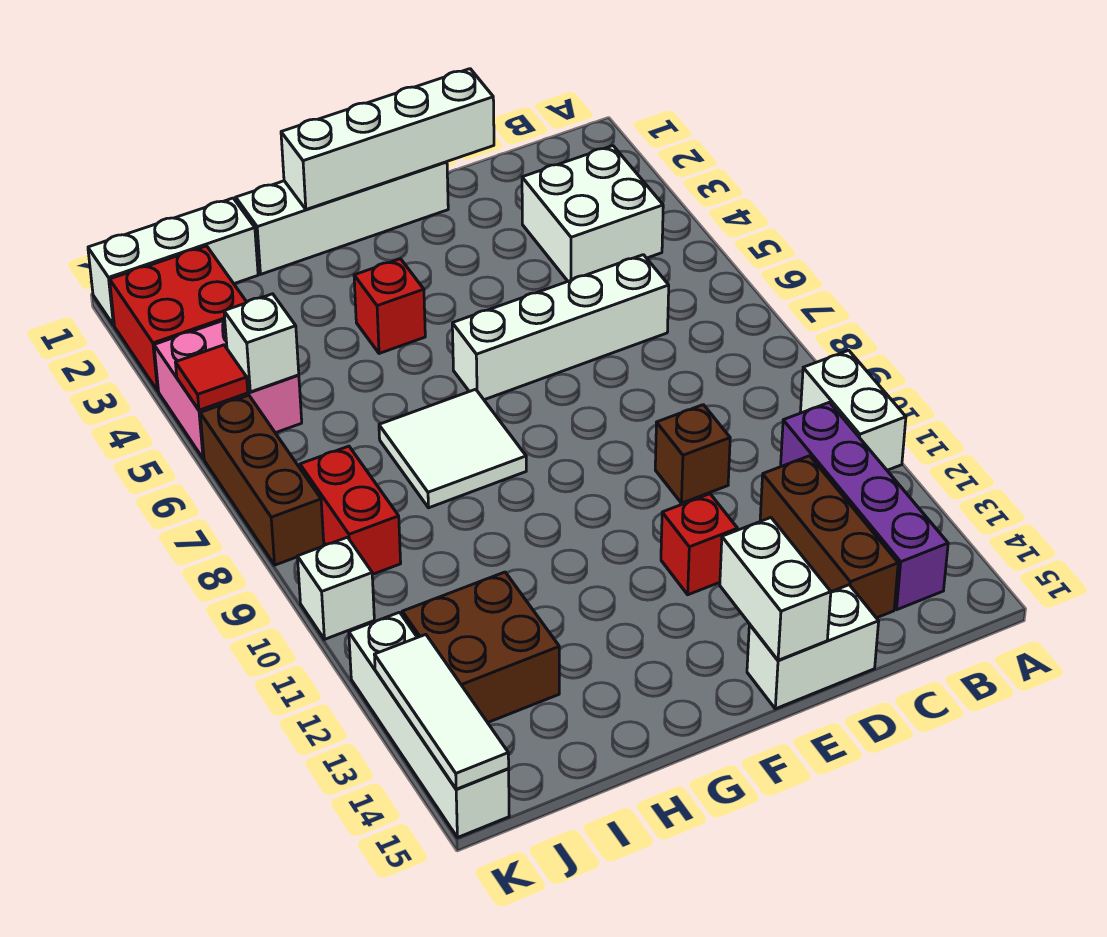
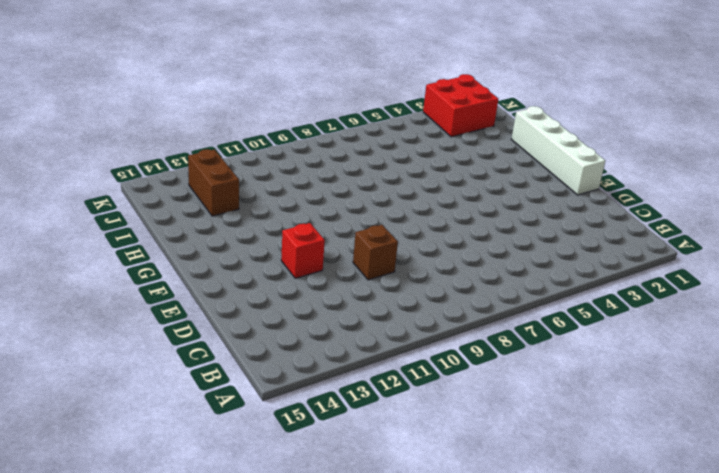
brown brick I13:J13 level 1 -> brown brick I12:J13 level 1
none -> white brick A10:A11 level 1
none -> white brick B3:C4 level 1
none -> purple brick B11:B14 level 1

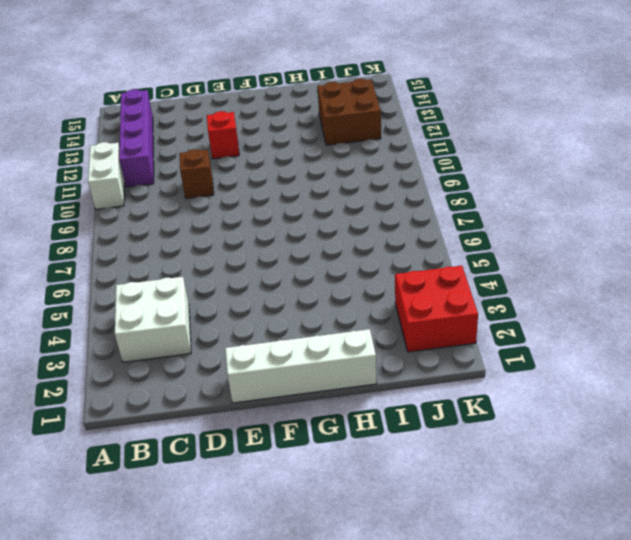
none -> white brick C6:F6 level 1
none -> brown brick C12:C14 level 1
none -> white brick D15:E15 level 1

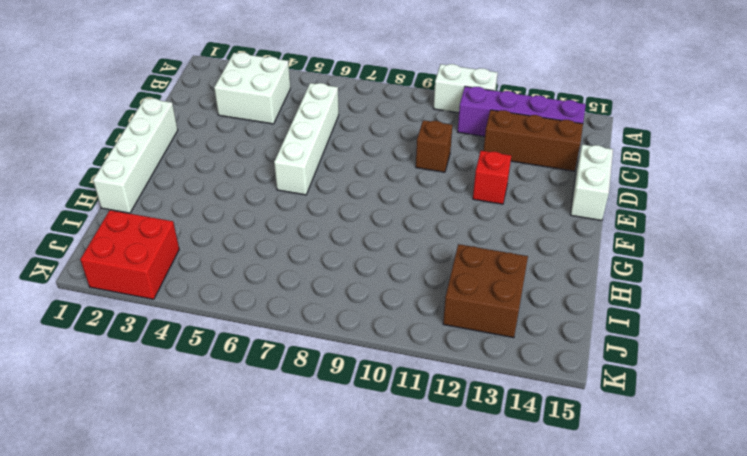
none -> red brick G4 level 1
none -> white tile G7:H8 level 1
none -> white brick I1:K1 level 1

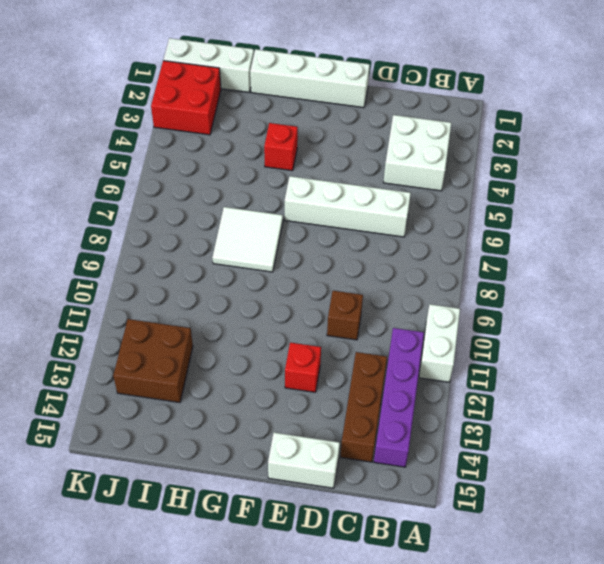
none -> pink brick J4:K5 level 1
none -> red brick J8:J9 level 1
none -> brown brick K6:K8 level 1

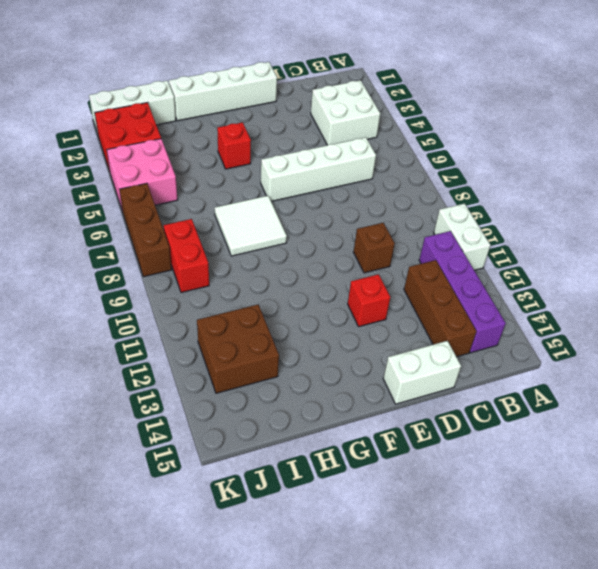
none -> white brick K10 level 1
none -> white brick K12:K15 level 1
none -> white brick D1:G1 level 2

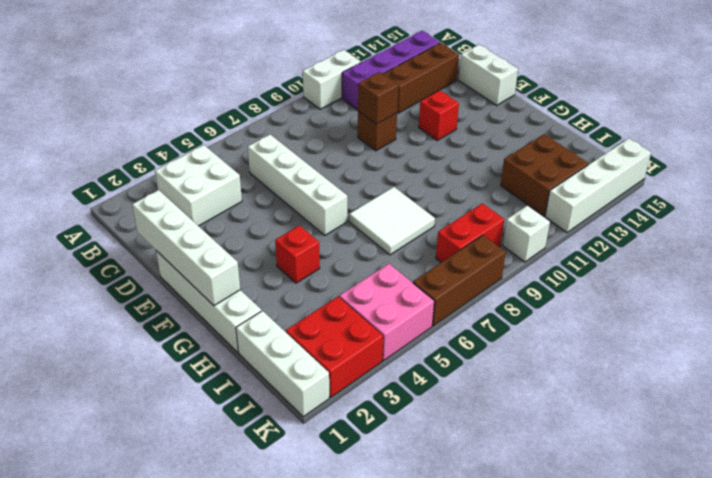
brown brick D10 level 2 -> none
none -> white brick E14:E15 level 2
none -> white brick J5 level 2
none -> red tile K5 level 2

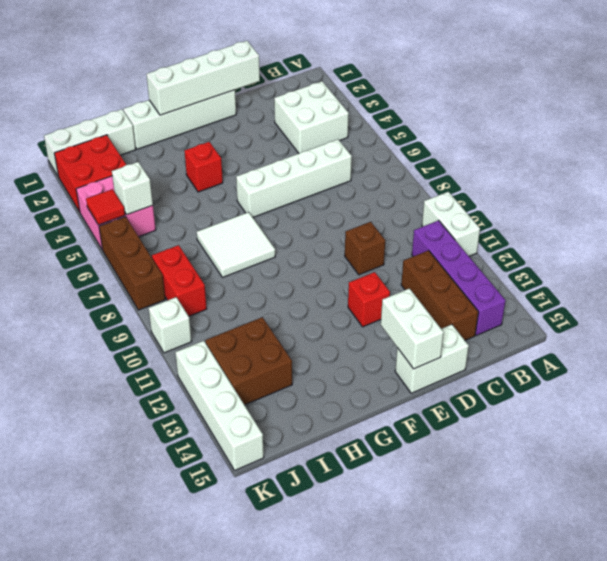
none -> white tile K13:K15 level 2

